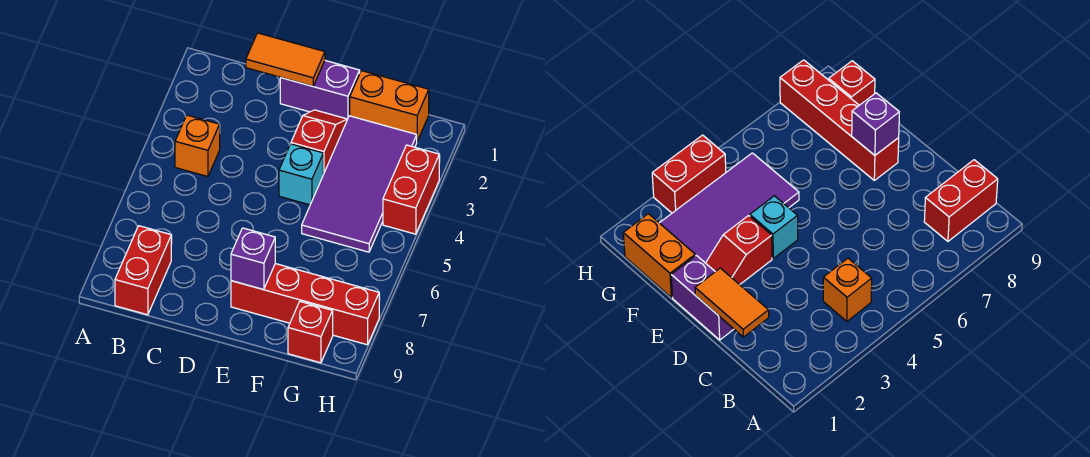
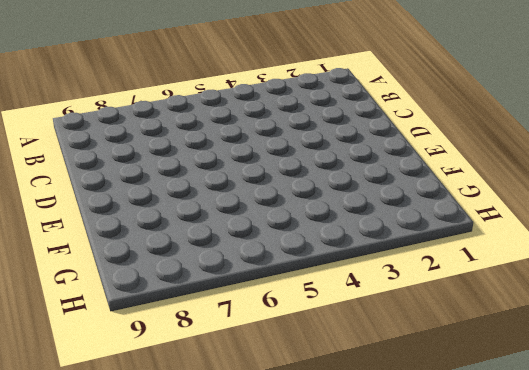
none -> orange brick B4 level 1
none -> red brick B8:B9 level 1
none -> purple brick D1:E1 level 1

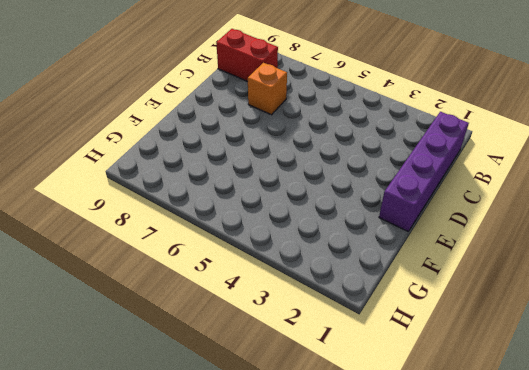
purple brick B1:E1 level 1 -> purple brick D1:E1 level 1
orange brick C7 level 1 -> orange brick B4 level 1
none -> red slope E2:E3 level 1 top 3
none -> cyan brick E4 level 1
none -> red brick E8:H8 level 1

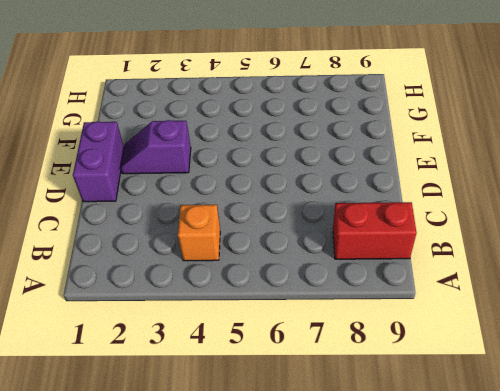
purple slope E2:E3 level 1 top 3 -> red slope E2:E3 level 1 top 3
none -> cyan brick E4 level 1
none -> red brick E8:H8 level 1
none -> orange brick F1:G1 level 1

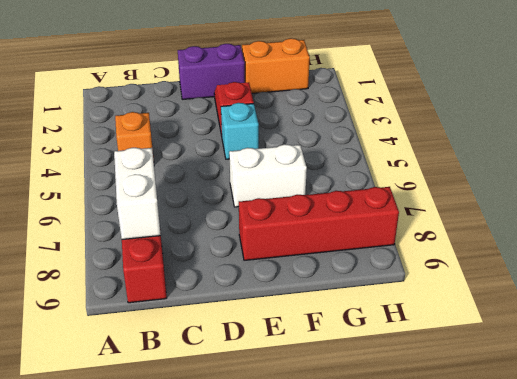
white brick B7:B8 level 2 -> none
white brick E6:F6 level 1 -> none
none -> purple tile F2:G5 level 1
none -> red brick G9 level 1
none -> red brick H3:H4 level 1

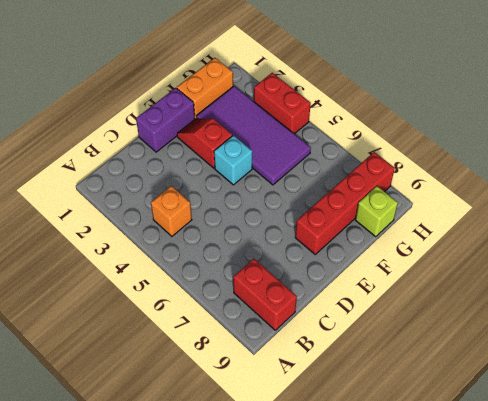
lime brick G9 level 1 -> red brick G9 level 1
none -> orange tile C1:D1 level 2
none -> purple brick E8 level 2

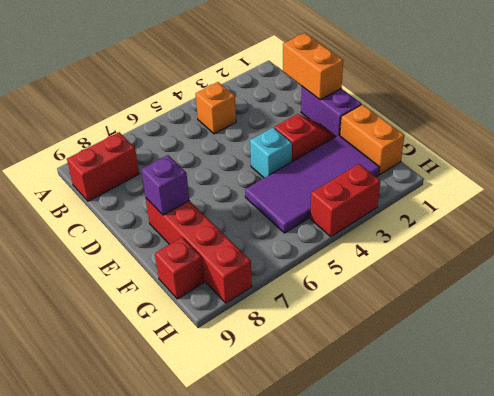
orange brick C1:D1 level 2 -> orange tile C1:D1 level 2

